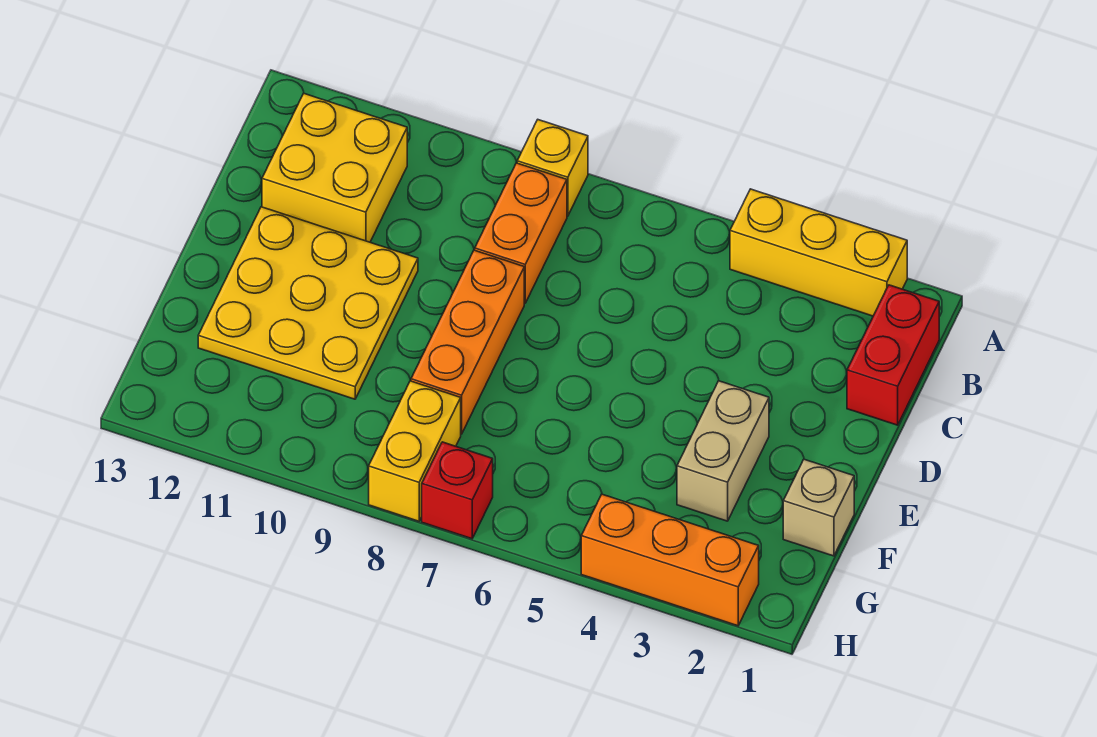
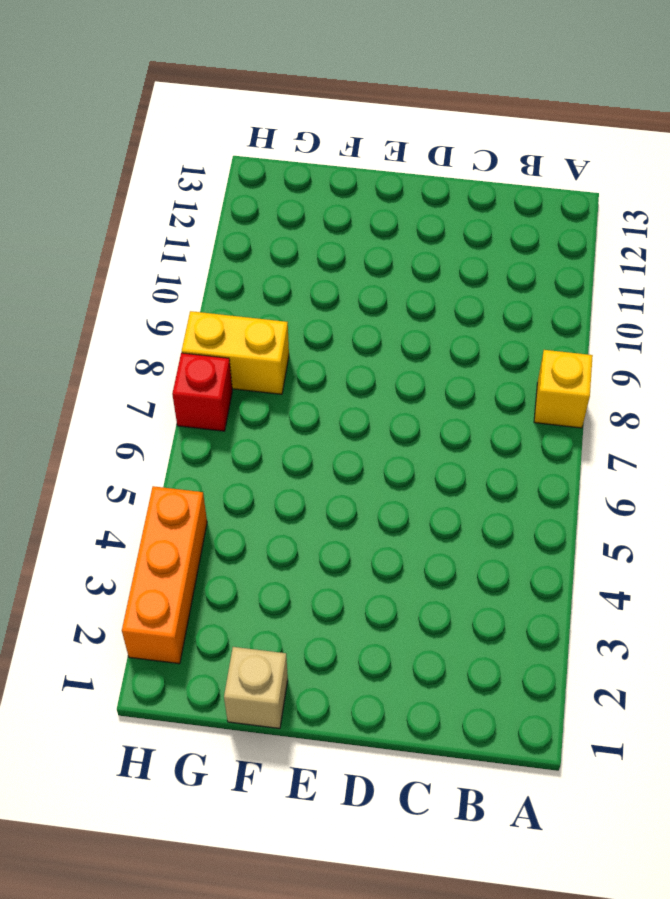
none -> yellow brick A2:A4 level 1
none -> red brick B1:C1 level 1
none -> orange brick B8:C8 level 1

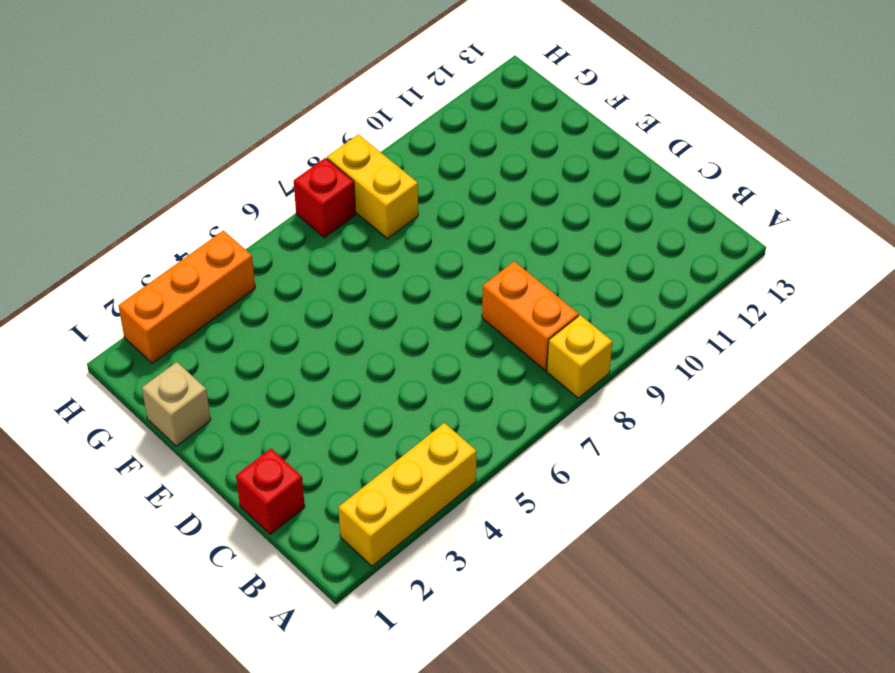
red brick C1 level 1 -> red brick B1:C1 level 1
none -> yellow brick B11:C12 level 1
none -> orange brick D8:F8 level 1
none -> yellow plate D10:F12 level 1

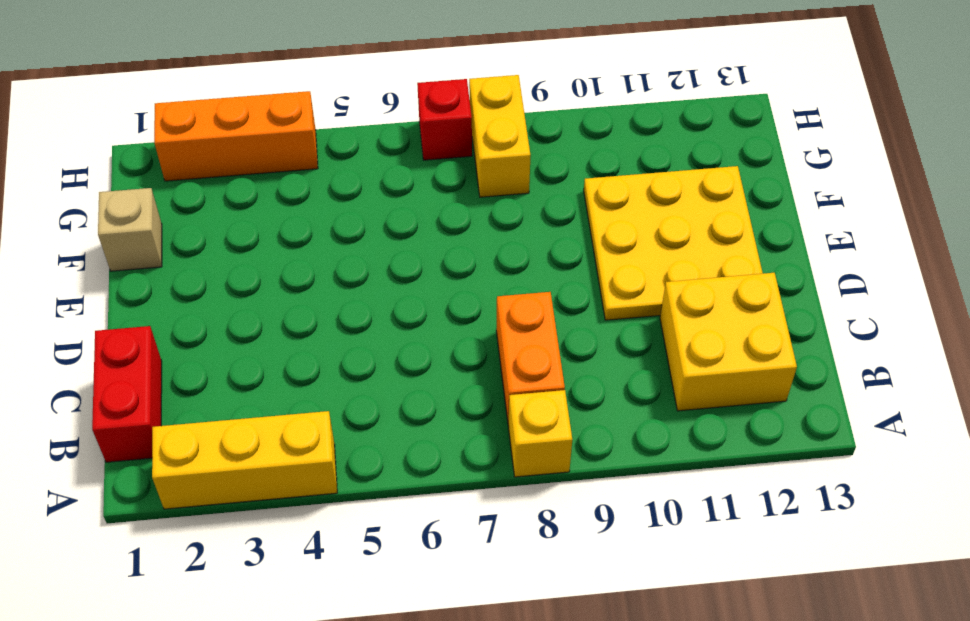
none -> orange brick D8:F8 level 1
none -> tan brick E3:F3 level 1

